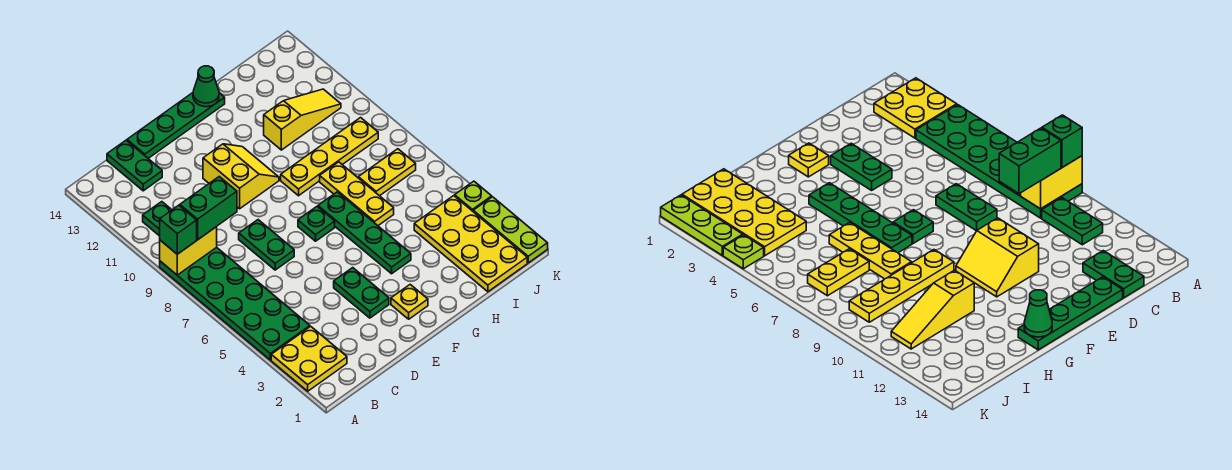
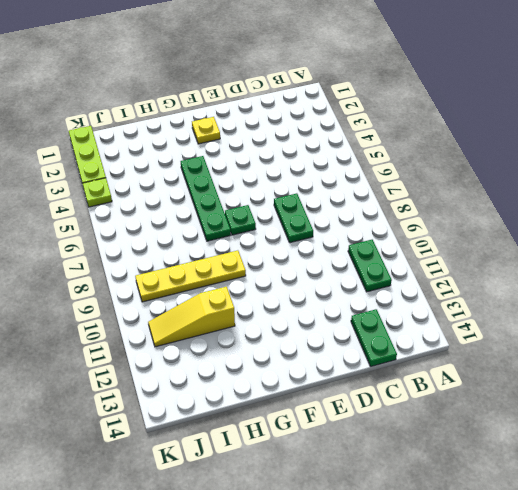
none -> yellow plate A2:B3 level 1
none -> green plate A4:B9 level 1
none -> green plate D14:G14 level 1

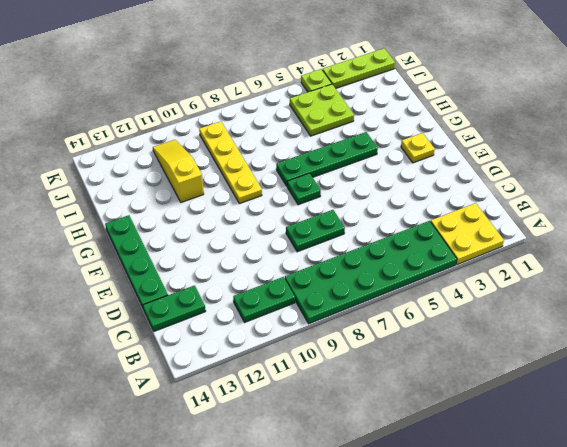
lime plate I4:J5 level 1 -> yellow plate I1:J4 level 1
none -> green plate E3:E4 level 1
none -> yellow slope E10:F11 level 1 top E
none -> yellow plate H6:H8 level 1

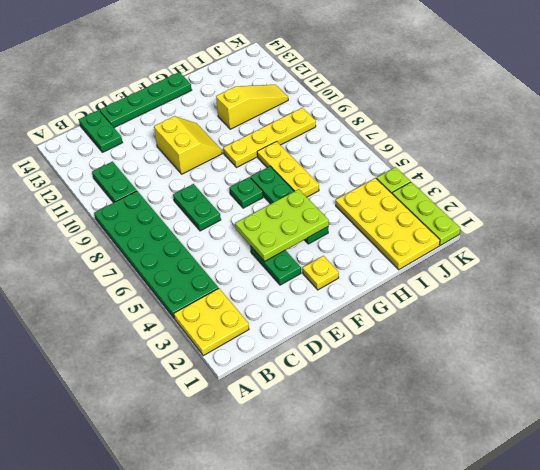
lime plate E4:G5 level 2 -> none
none -> yellow plate I7:J7 level 1
none -> yellow brick A9:B9 level 2
none -> green cone G14 level 2

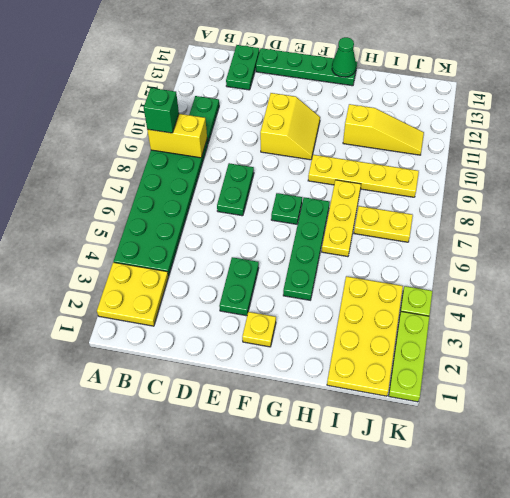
none -> green brick B9:C9 level 3

